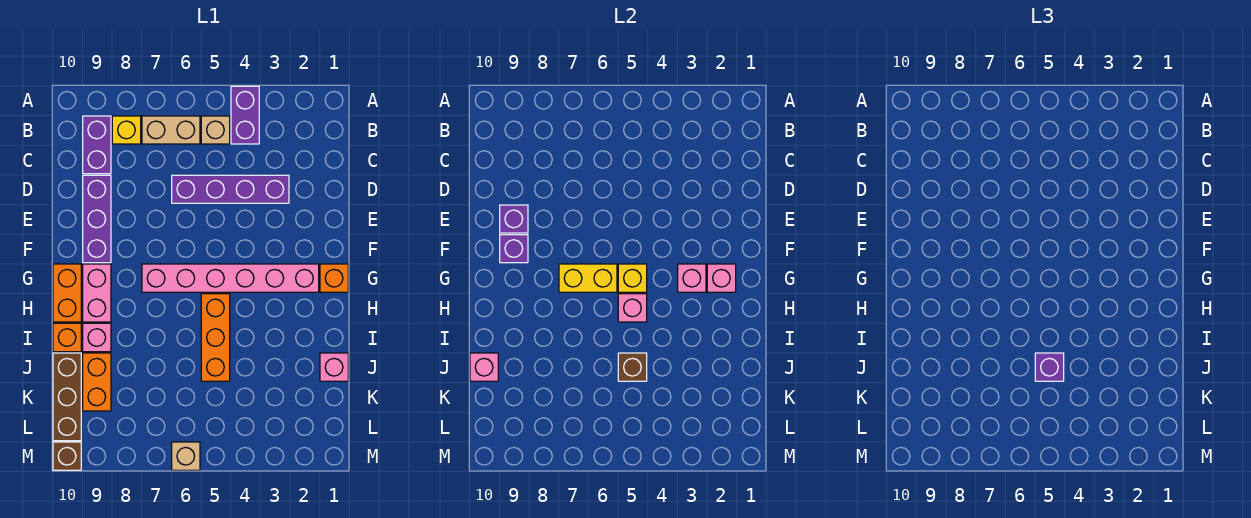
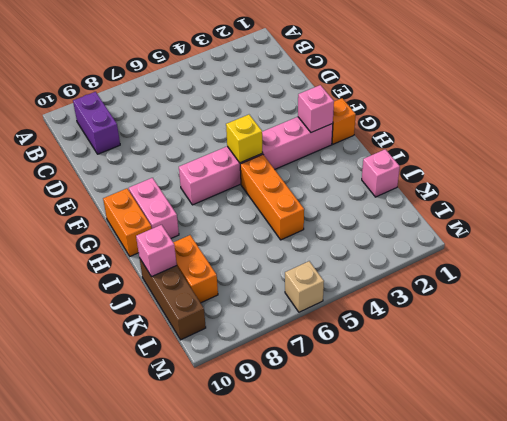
none -> purple brick A4:B4 level 1
none -> tan brick B5 level 1
none -> tan brick B6:B7 level 1

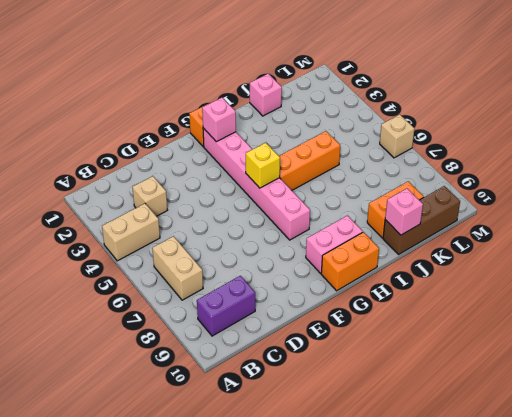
tan brick A4:B4 level 1 -> purple brick A4:B4 level 1
tan brick C3 level 1 -> tan brick B5 level 1
none -> yellow brick B8 level 1
none -> purple brick D3:D6 level 1
none -> purple brick D9:F9 level 1

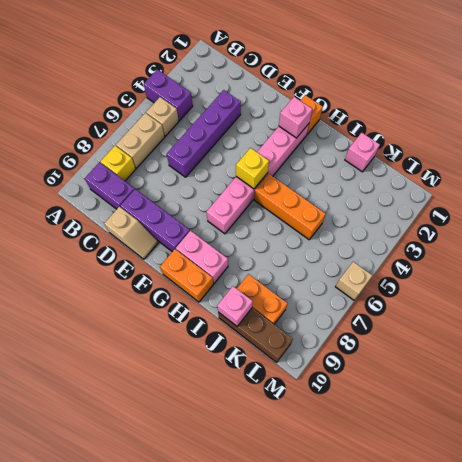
tan slope D10:E10 level 1 top D -> none
none -> pink brick I9 level 1
none -> orange brick I10 level 1
none -> brown brick M10 level 1

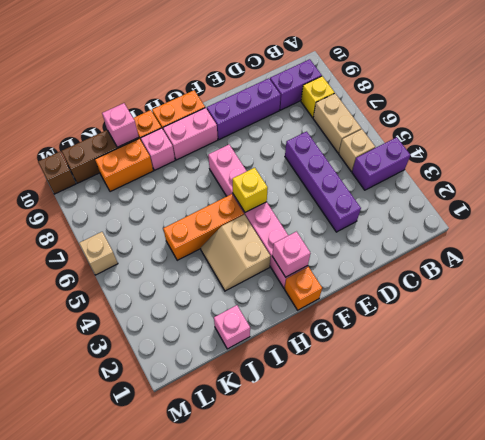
tan slope H3:I4 level 1 top H -> none
none -> purple brick E9 level 2
none -> purple brick F9 level 2
none -> pink brick G3 level 2

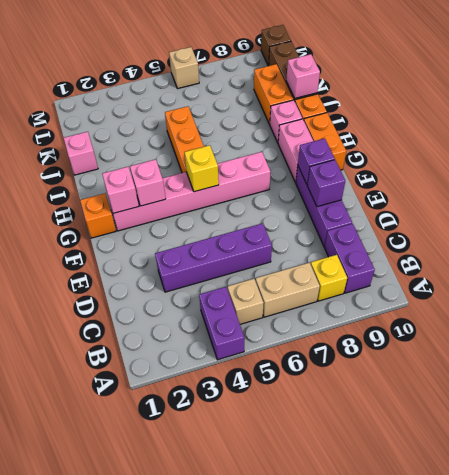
none -> yellow brick G6:G7 level 2
none -> pink brick H5 level 2
none -> brown brick J5 level 2

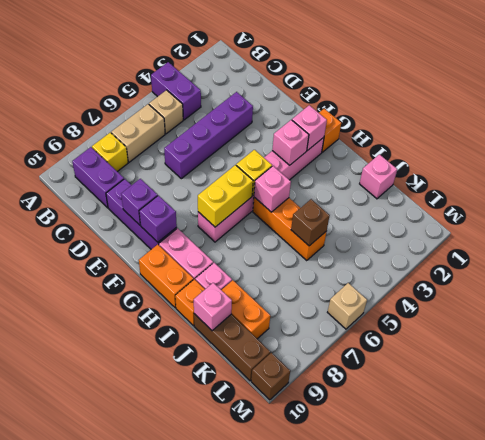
none -> purple brick J5 level 3

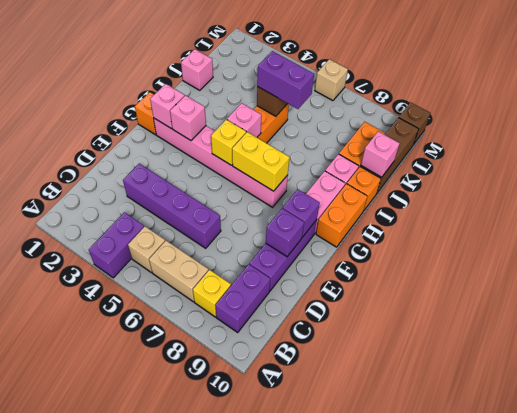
purple brick J5:J6 level 3 -> purple brick J5 level 3

